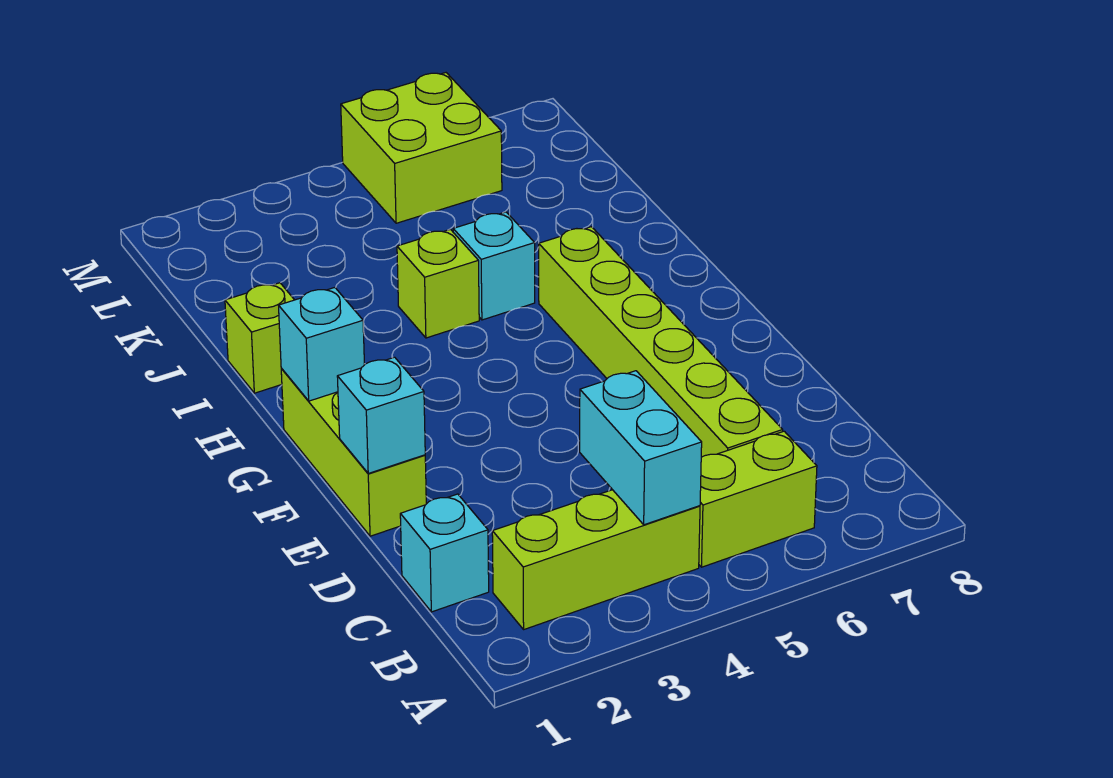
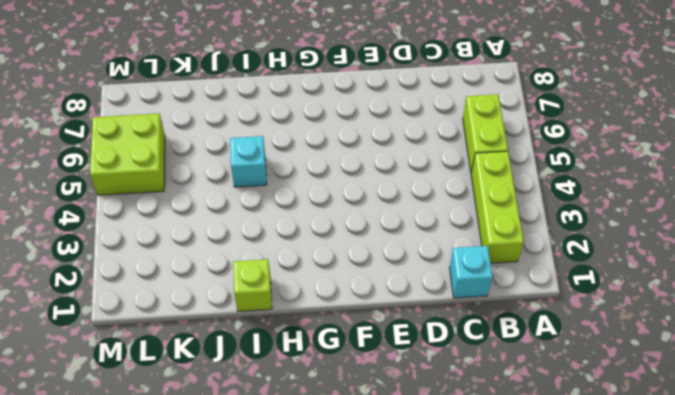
none -> lime brick C6:H6 level 1
none -> lime brick E1:G1 level 1
none -> lime brick I4 level 1

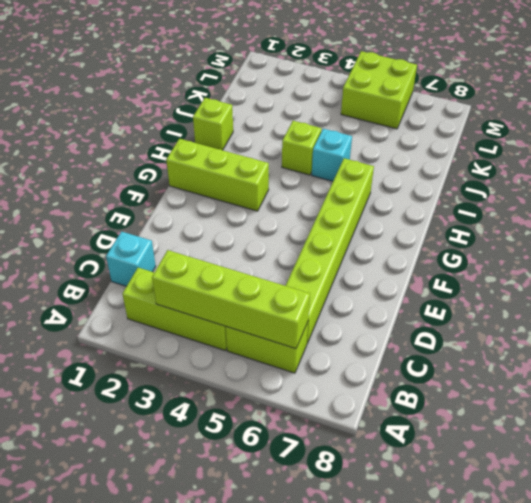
lime brick B3:B6 level 2 -> cyan brick B4:C4 level 2
lime brick G1:G3 level 1 -> lime brick E1:G1 level 1
none -> cyan brick E1 level 2
none -> cyan brick G1 level 2

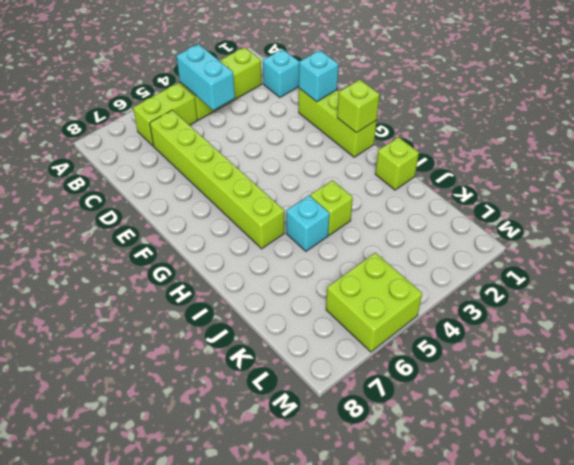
lime brick G1 level 2 -> cyan brick G1 level 2

